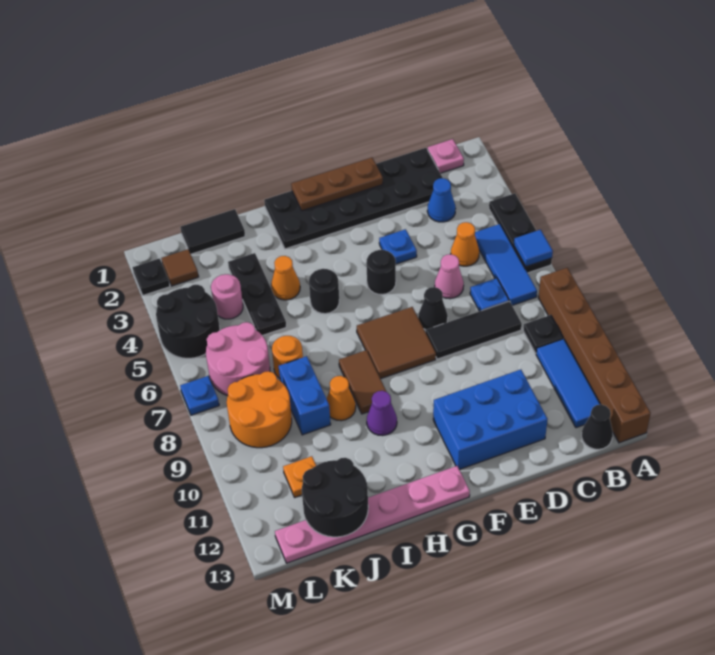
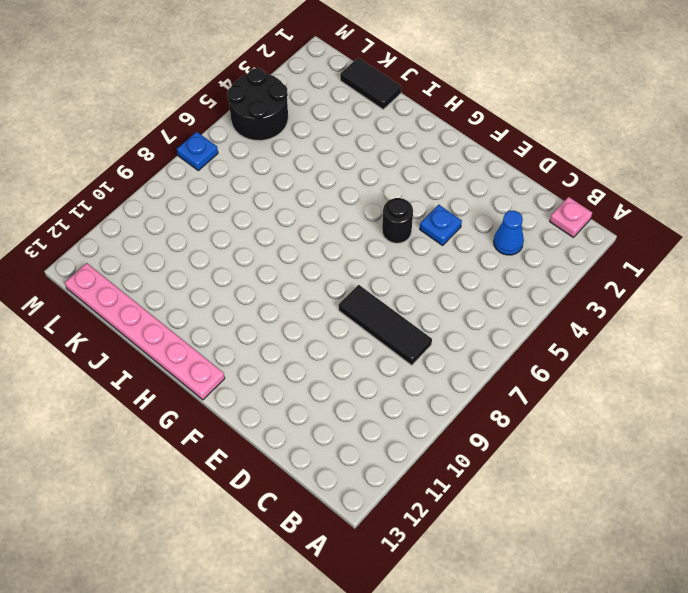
none -> black plate A4:A6 level 1
none -> brown brick A8:A13 level 1
none -> blue tile B5:B7 level 1
none -> black plate B9 level 1

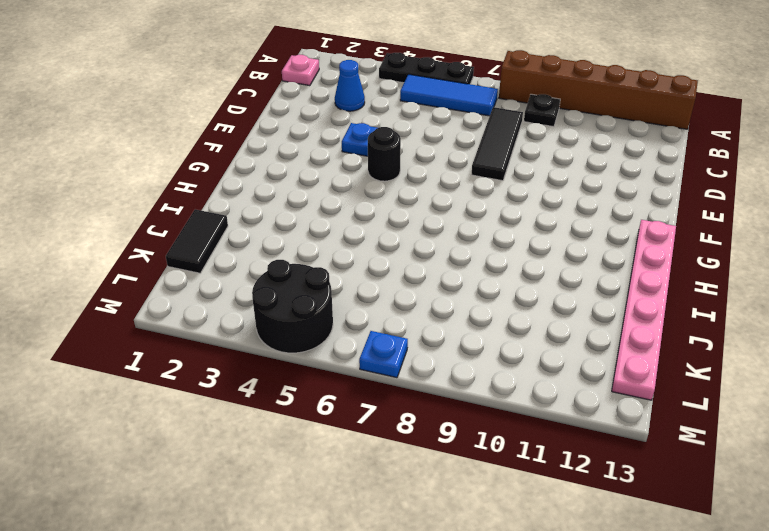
none -> blue tile B10:B12 level 1
none -> black cone B13 level 1
none -> black plate C1:H2 level 1
none -> orange cone C5 level 1

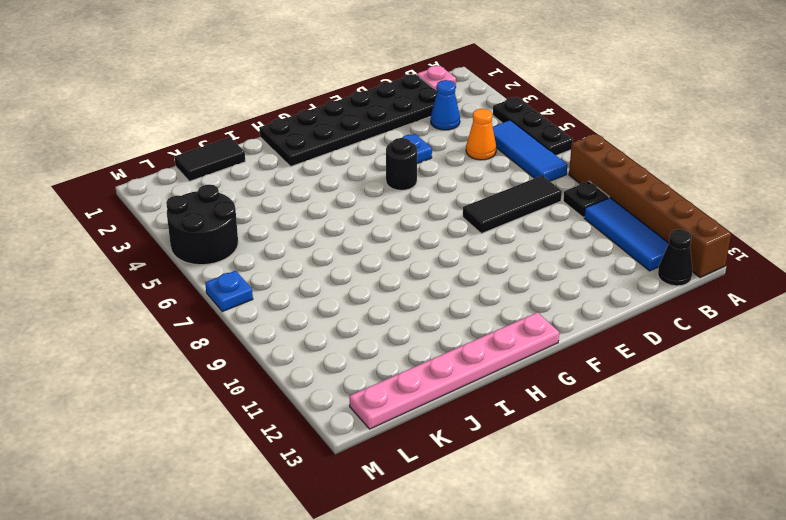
none -> blue plate C7 level 1
none -> pink cone D6 level 1
none -> blue brick D11:F12 level 1
none -> black cone E7 level 1

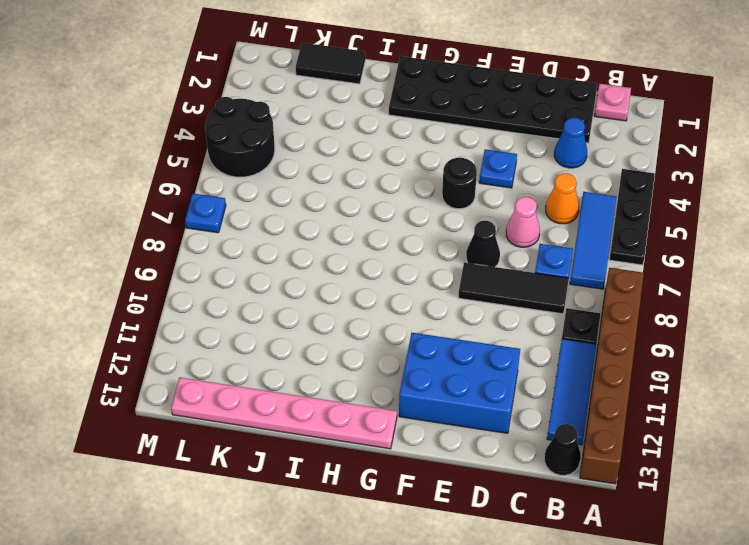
none -> brown tile F7:G8 level 1
none -> black round brick H5 level 1
none -> brown tile H8:H9 level 1
none -> purple cone H10 level 1

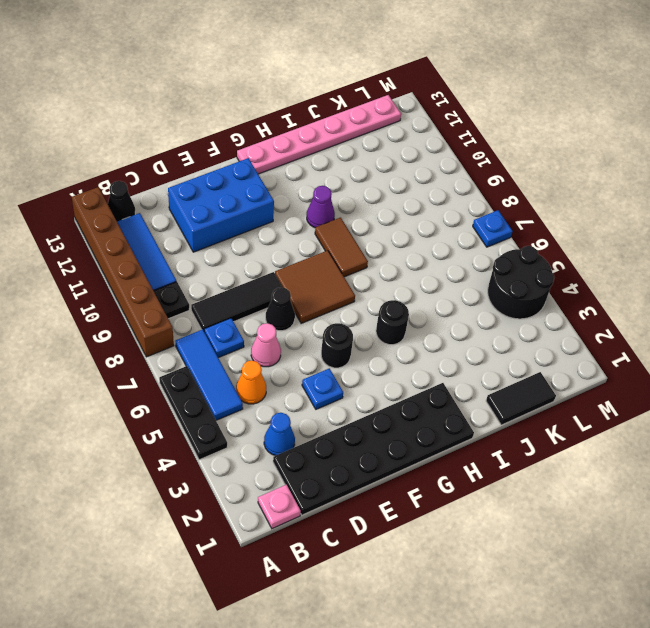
none -> orange cone I4 level 1
none -> orange cone I9 level 1
none -> black plate J3:J5 level 1
none -> orange round brick J7 level 1

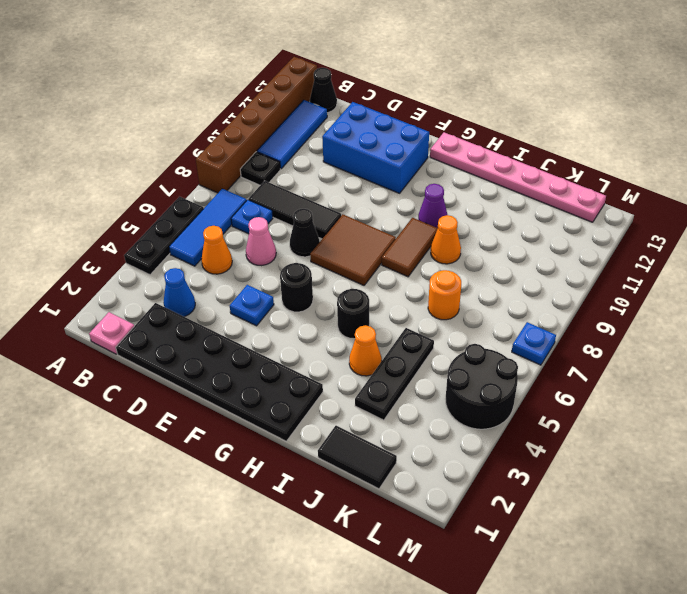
none -> blue brick J8:J9 level 1
none -> pink round brick K4 level 1
none -> pink round brick K6:L7 level 1
none -> orange round brick K8:L9 level 1

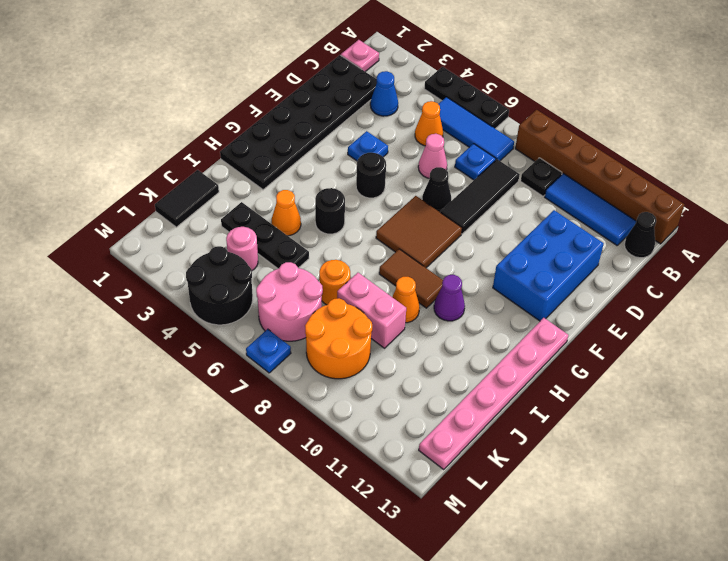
pink brick J8:J9 level 1 -> blue brick J8:J9 level 1
none -> orange plate K11 level 1
none -> brown tile L2 level 1
none -> black plate M2 level 1
none -> blue tile A6 level 2

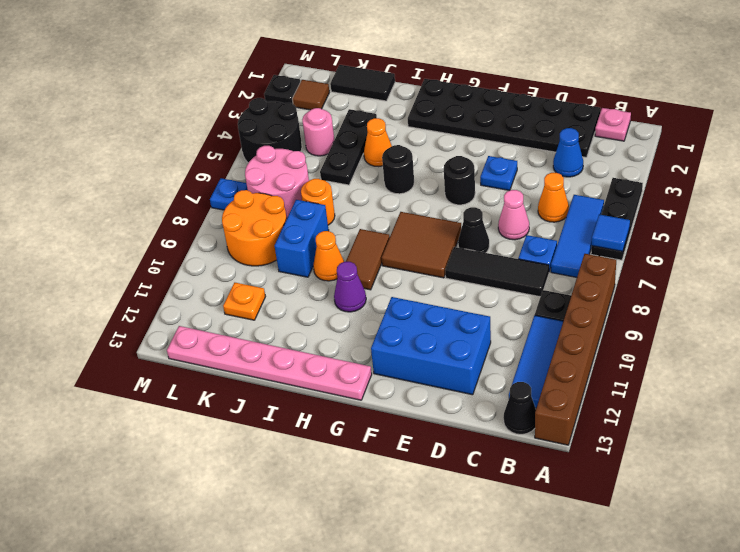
none -> brown plate E1:G1 level 2
none -> black round brick J12:K13 level 2

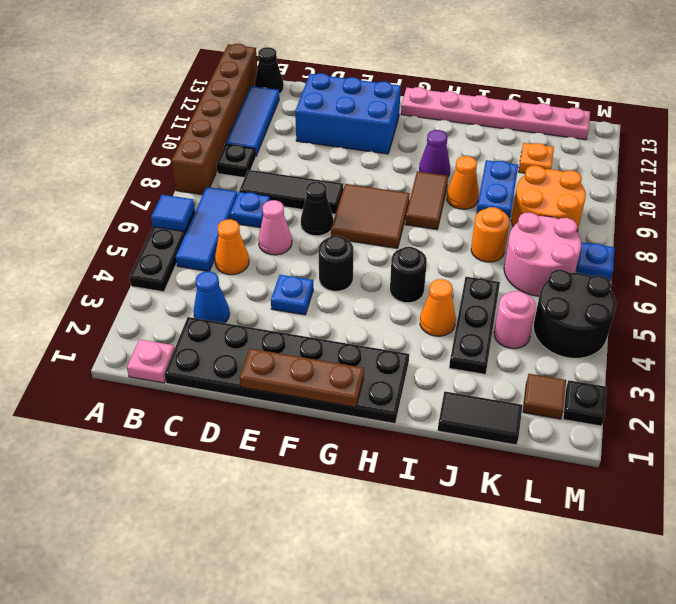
none -> black round brick J12:K13 level 2

